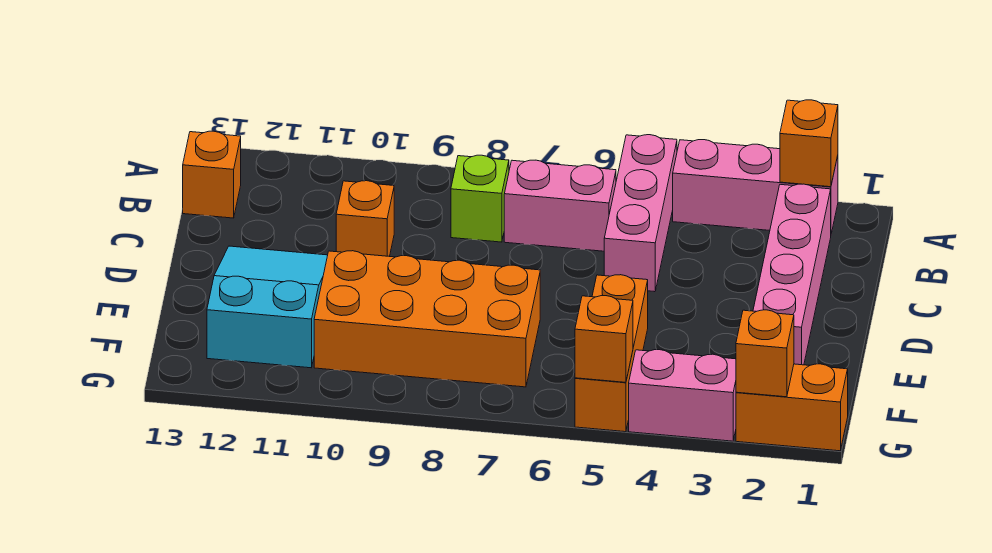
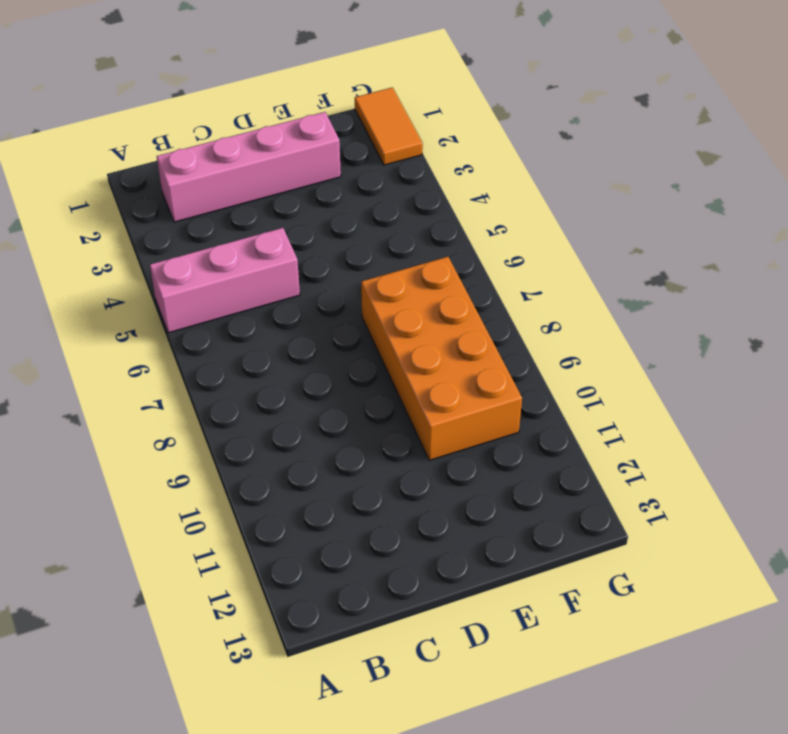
orange tile G1:G2 level 1 -> orange brick G1:G2 level 1
none -> pink brick A2:A4 level 1
none -> pink brick B6:B7 level 1
none -> lime brick B8 level 1

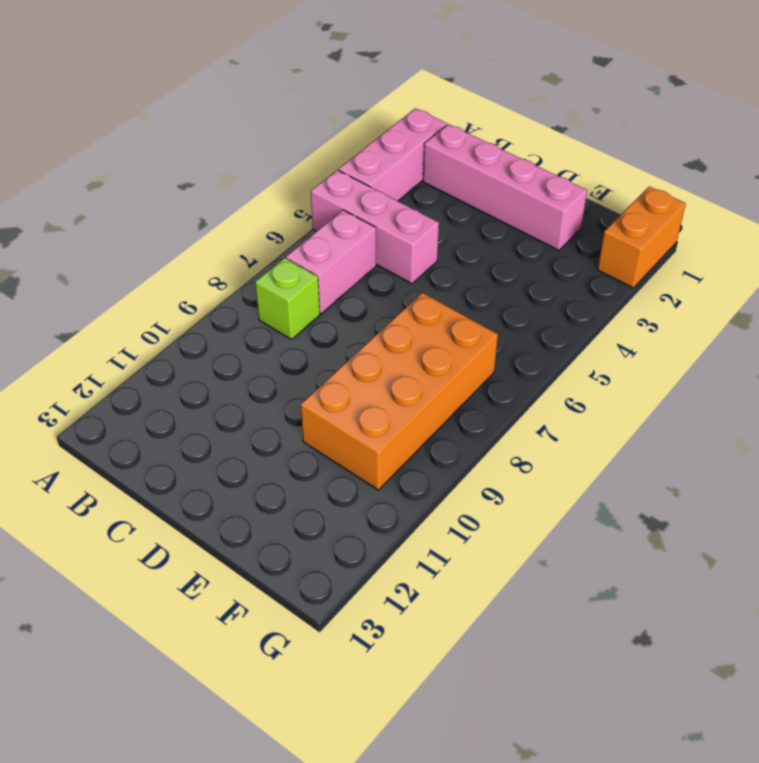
none -> orange brick B13 level 1
none -> orange brick C10 level 1
none -> cyan slope D11:F12 level 1 top F

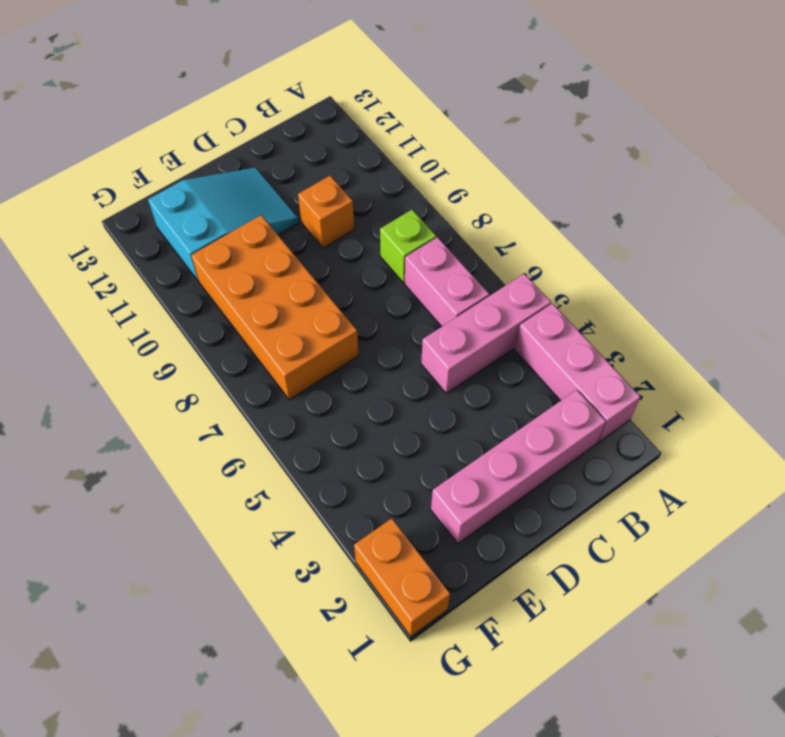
none -> orange brick B13 level 1
none -> orange brick E5:G5 level 1
none -> pink brick G3:G4 level 1

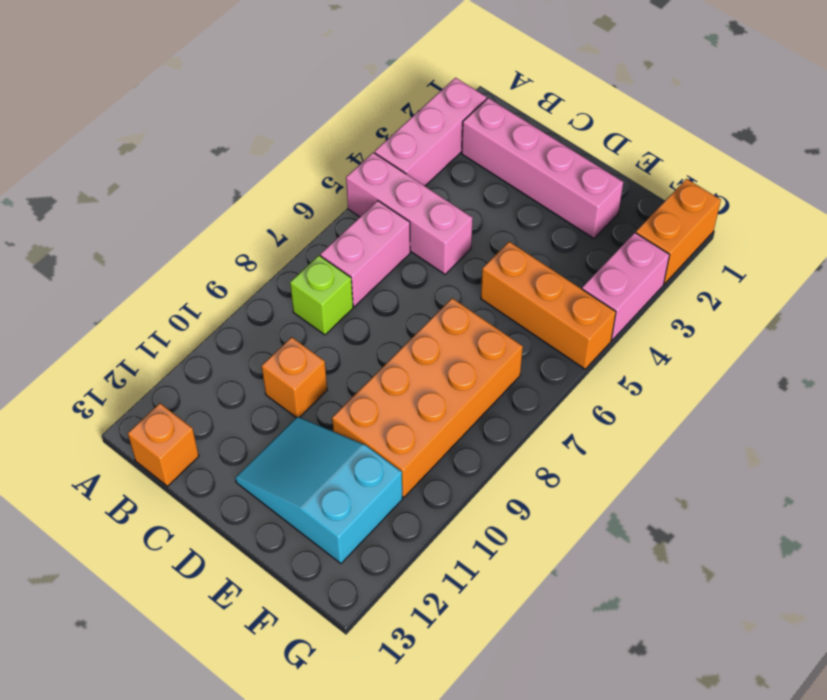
none -> orange brick A2 level 2
none -> orange brick G2 level 2
none -> orange brick G5 level 2

